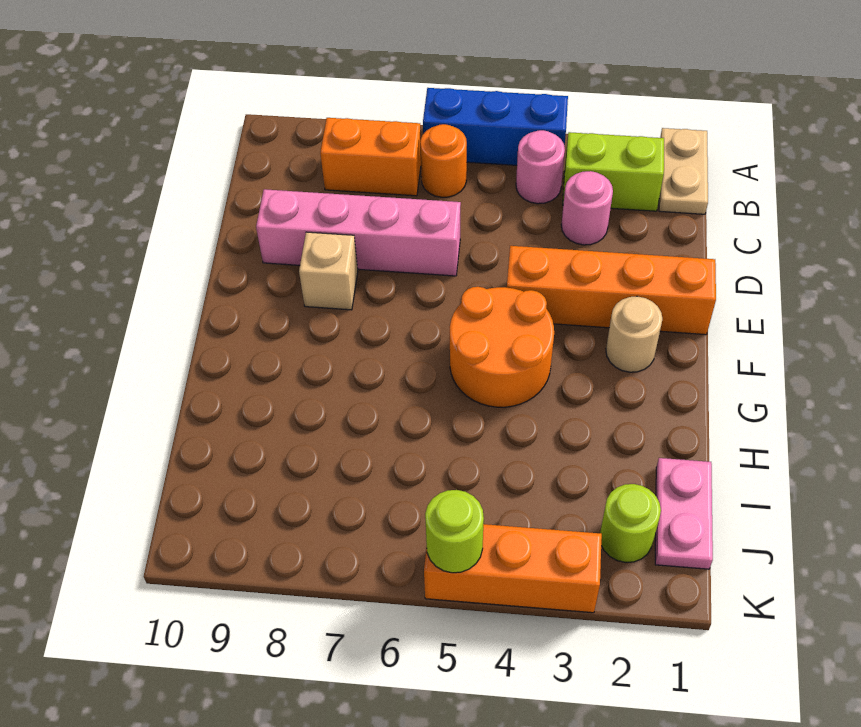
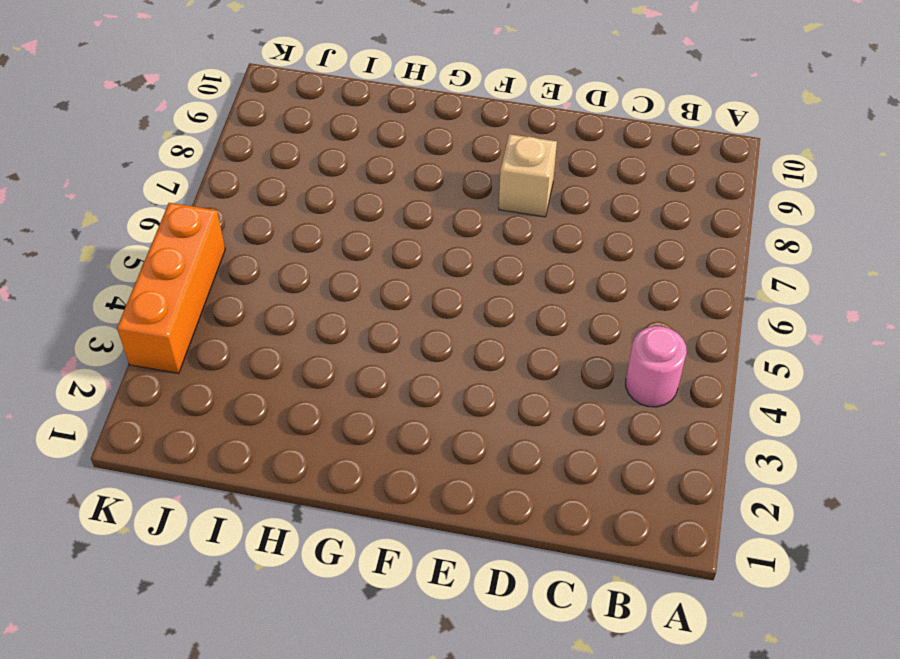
none -> tan plate A1:B1 level 1
none -> blue brick A4:A6 level 1
none -> lime brick B2:B3 level 1

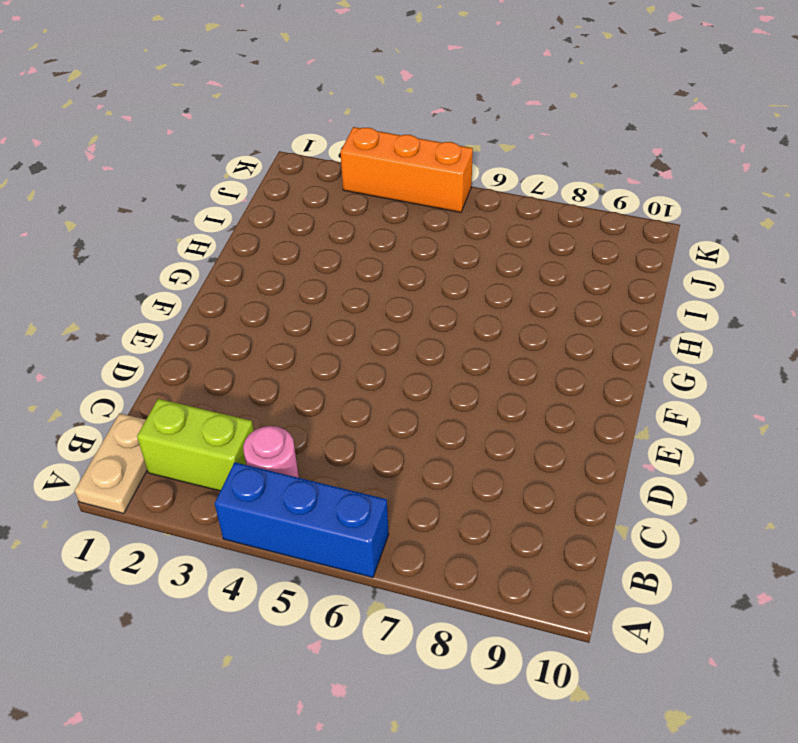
none -> orange round brick B6 level 1
none -> orange brick B7:B8 level 1
none -> pink round brick C3 level 1

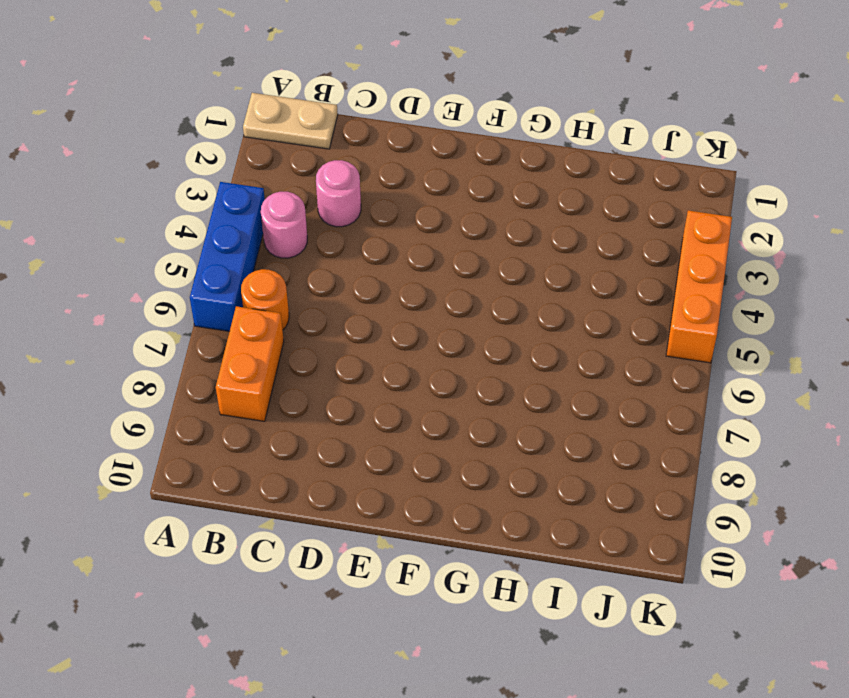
none -> lime brick B2:B3 level 1
none -> pink brick D6:D9 level 1
none -> orange brick E1:E4 level 1

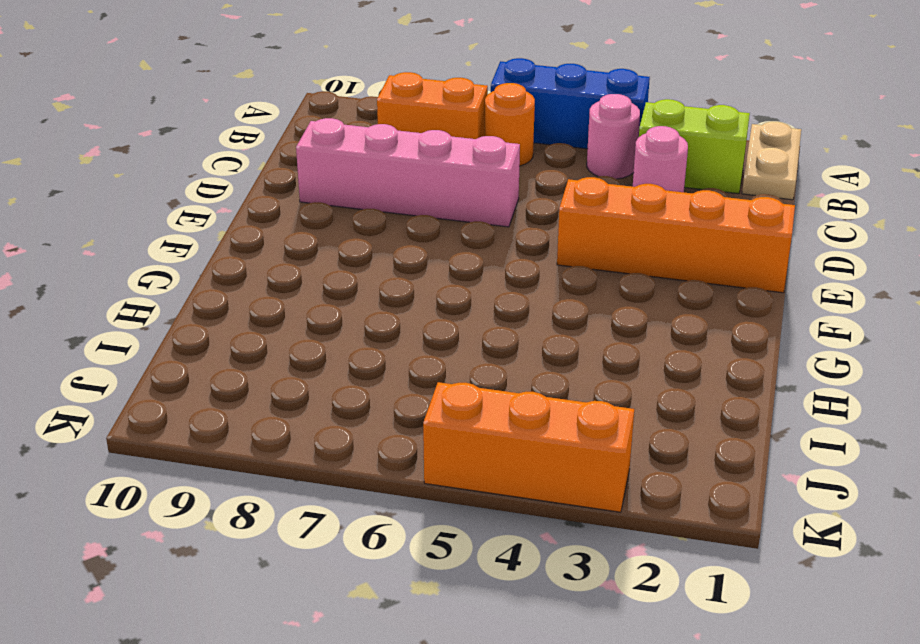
none -> tan brick E8 level 1
none -> tan round brick F2 level 1
none -> orange round brick F4:G5 level 1

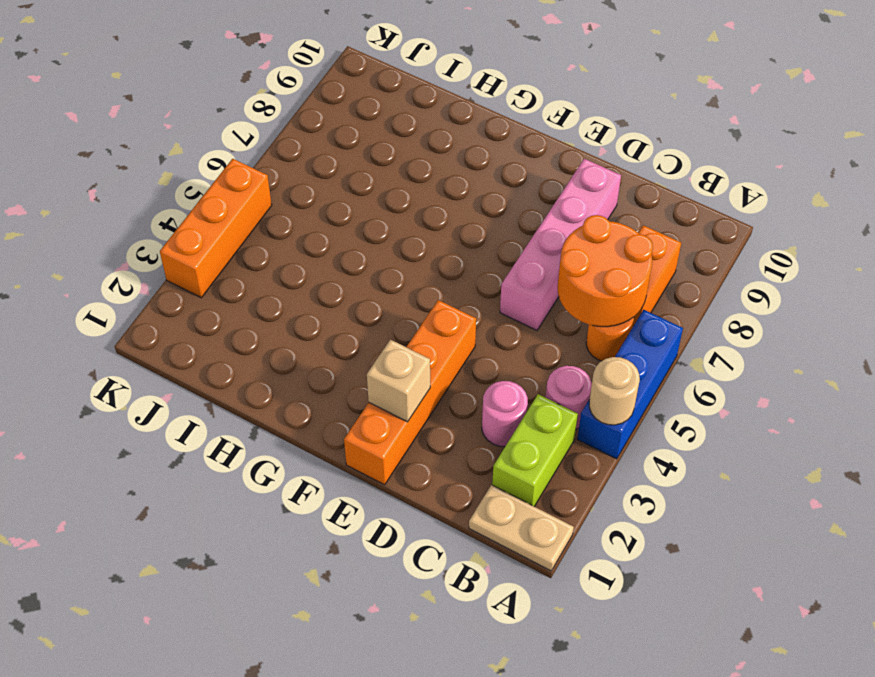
tan round brick A4 level 2 -> tan round brick F2 level 1
orange round brick B6:C7 level 2 -> orange round brick F4:G5 level 1
tan brick E2 level 2 -> tan brick E8 level 1
none -> pink plate I1:J1 level 1
none -> lime round brick J2 level 1
none -> lime round brick K5 level 2

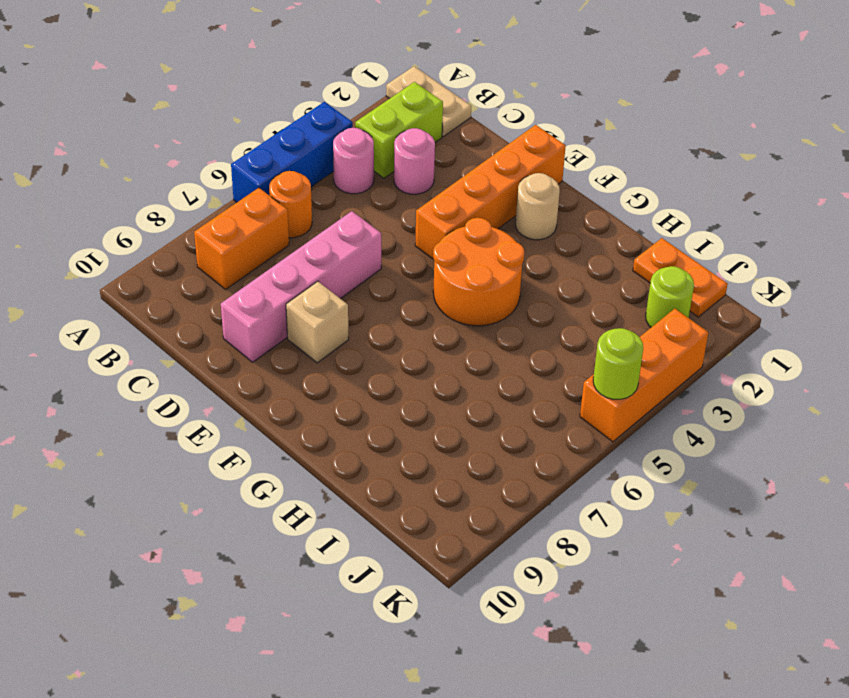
orange plate I1:J1 level 1 -> pink plate I1:J1 level 1

